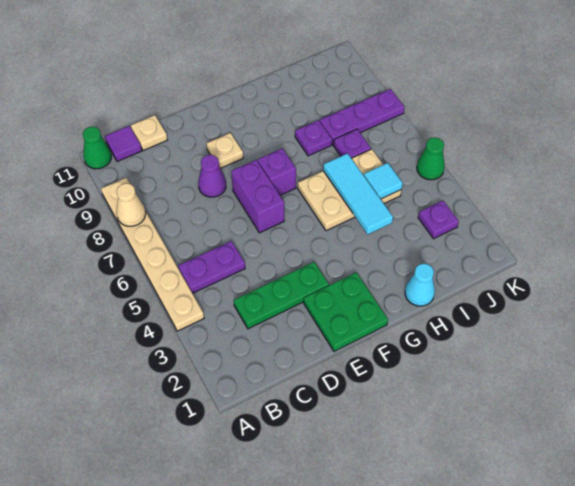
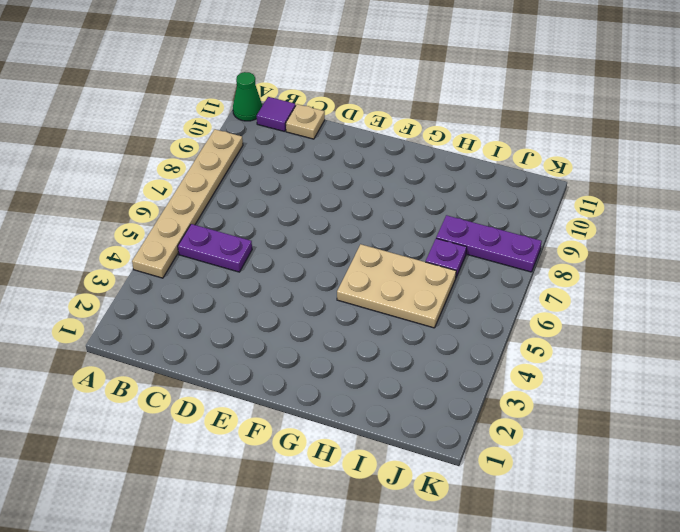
none -> green plate C3:E3 level 1
none -> purple cone D8 level 1
none -> green plate E1:F2 level 1

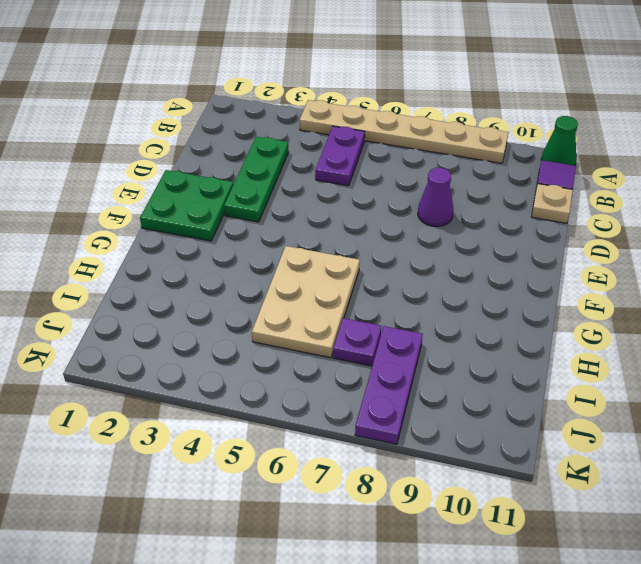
none -> purple brick E6:E7 level 1
none -> tan plate E9 level 1
none -> purple brick F7 level 1

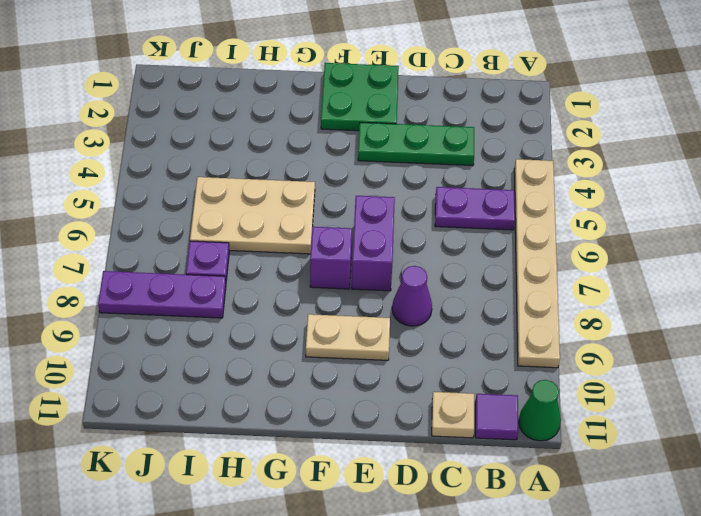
tan plate E9:F9 level 1 -> tan plate E9 level 1
none -> cyan cone H1 level 1
none -> purple plate H8 level 1
none -> purple plate J3 level 1

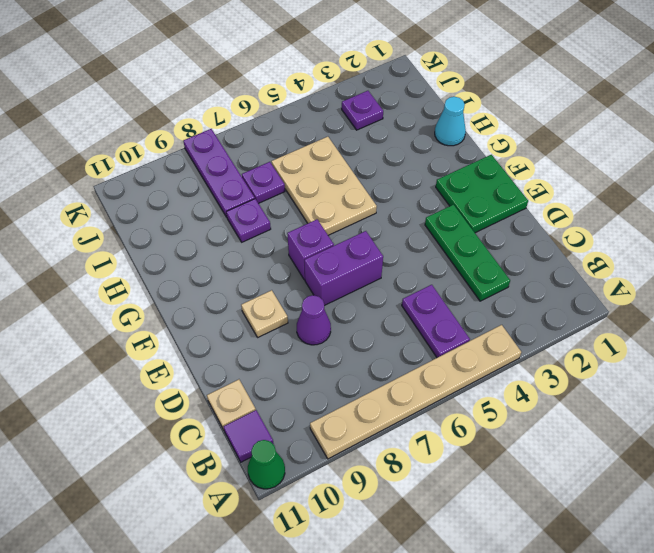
none -> green cone K5 level 1
none -> tan cone A8 level 2
none -> cyan tile H4:H6 level 2

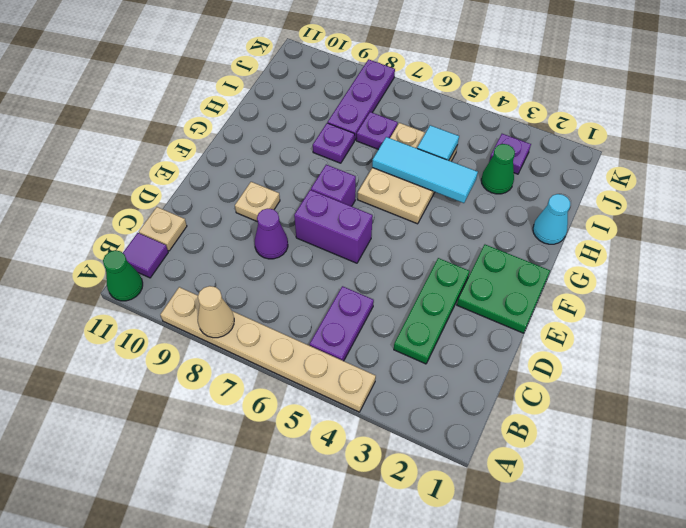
green cone I3 level 1 -> green cone K5 level 1

